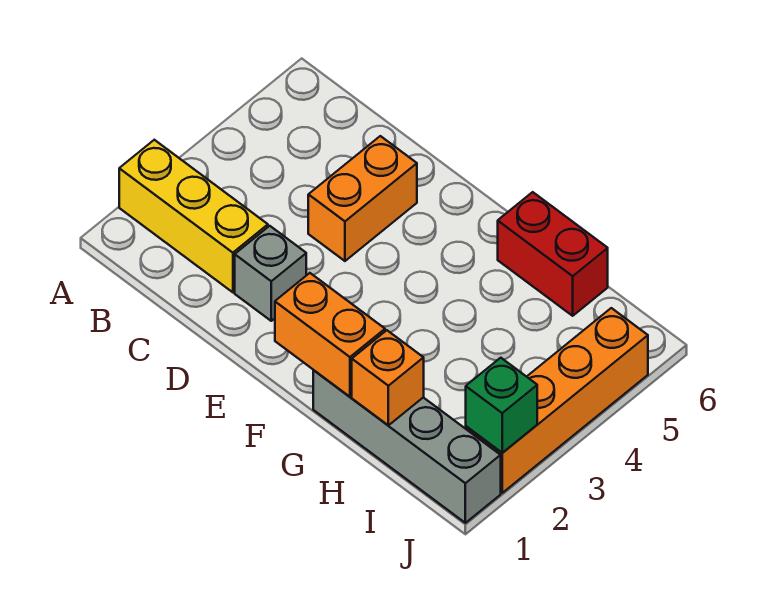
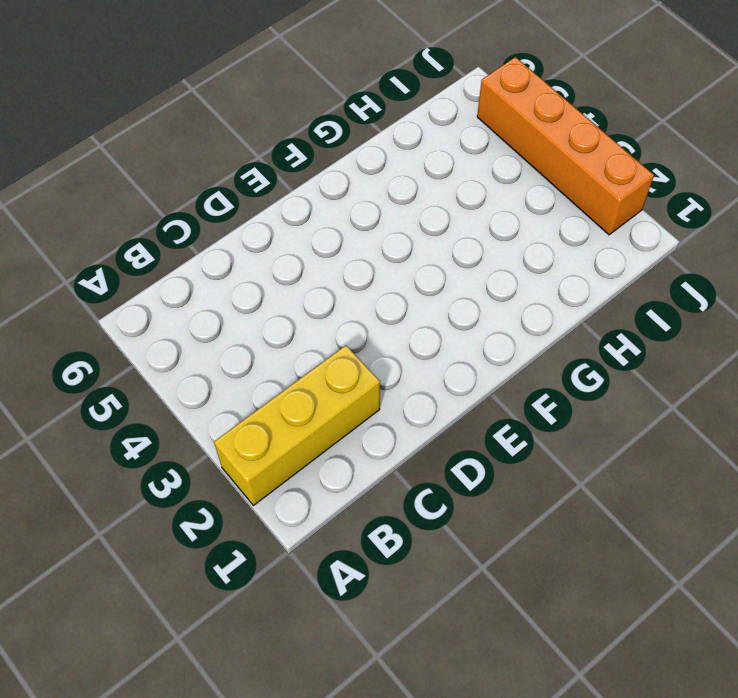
none -> grey brick D2 level 1
none -> orange brick D4:D5 level 1

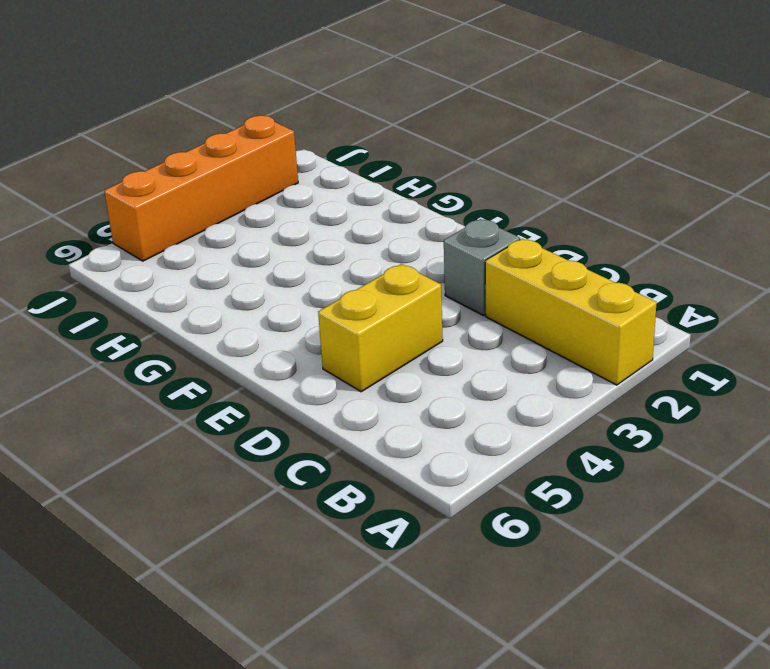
yellow brick D4:D5 level 1 -> orange brick D4:D5 level 1
none -> grey brick G1:J1 level 1
none -> red brick G6:H6 level 1

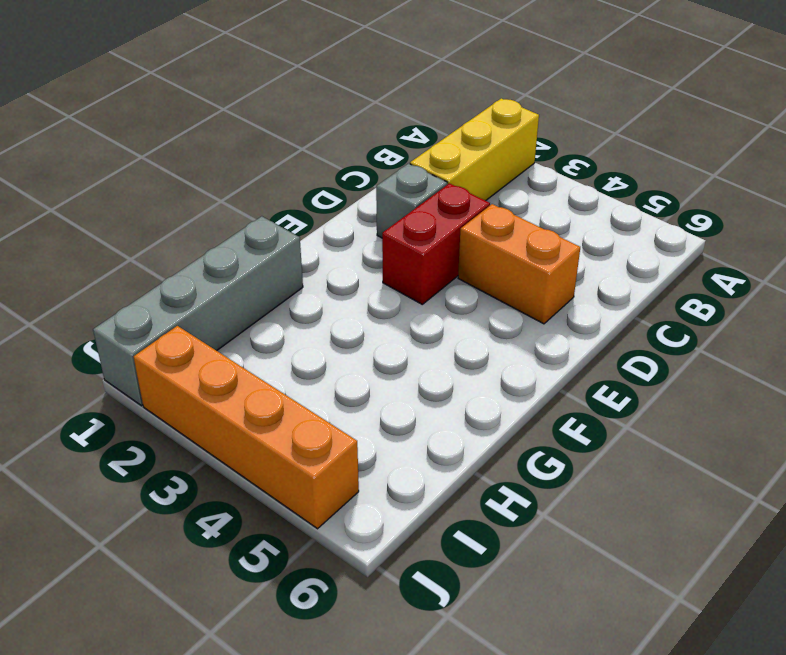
red brick D3:E3 level 1 -> red brick G6:H6 level 1
none -> orange brick F1:G1 level 2
none -> orange brick H1 level 2

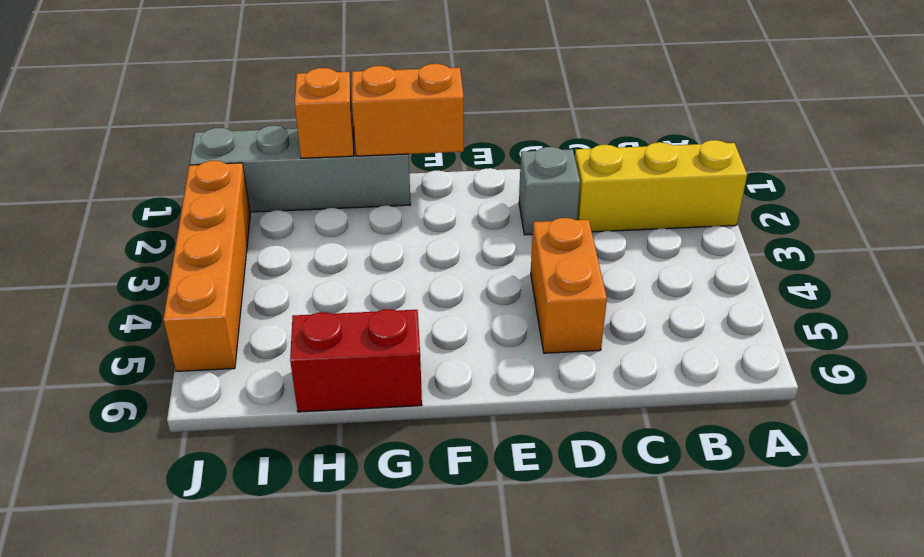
none -> green brick J2 level 2

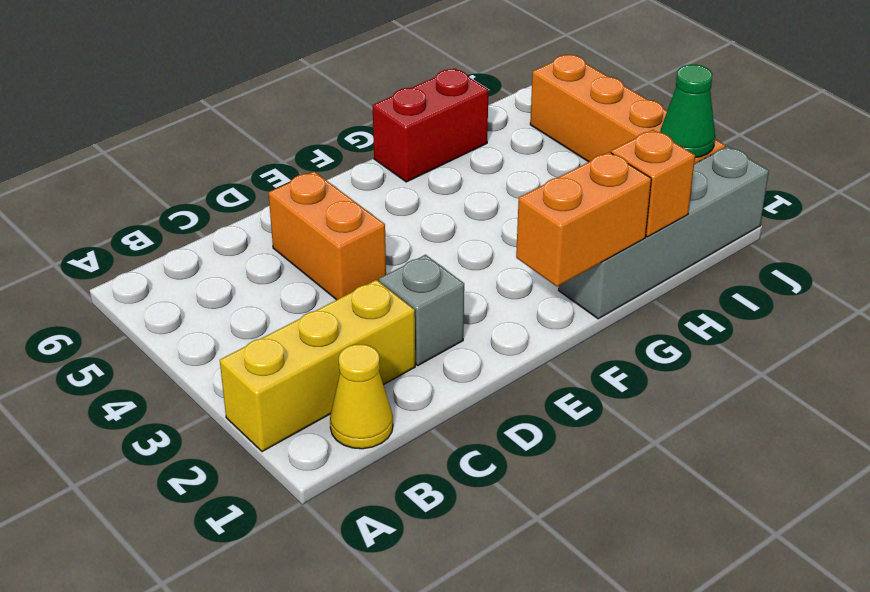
yellow cone B1 level 1 -> none
green cone J2 level 2 -> green brick J2 level 2

